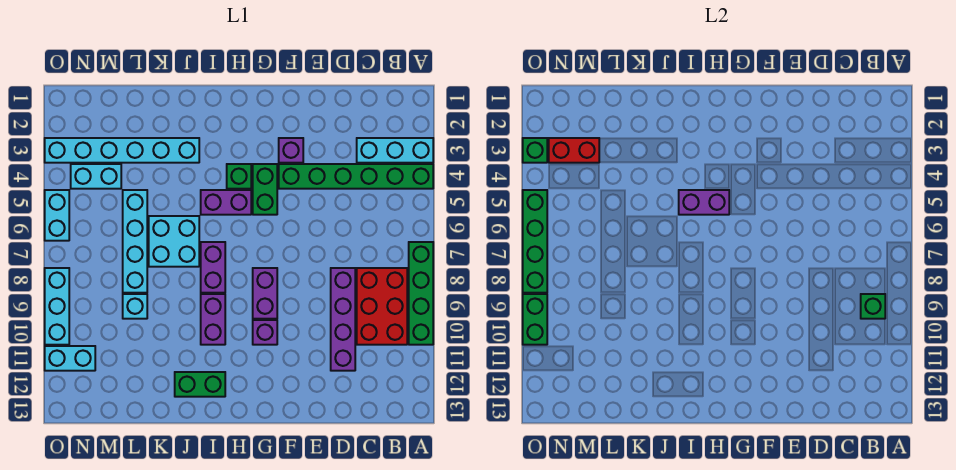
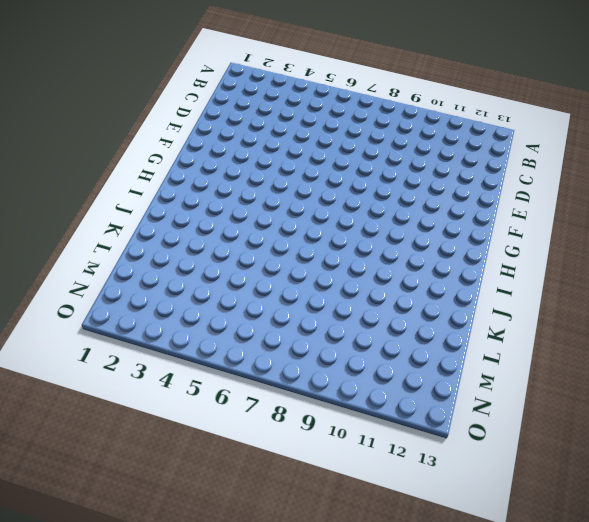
none -> cyan brick A3:C3 level 1
none -> green brick A4:F4 level 1
none -> green brick A7:A10 level 1

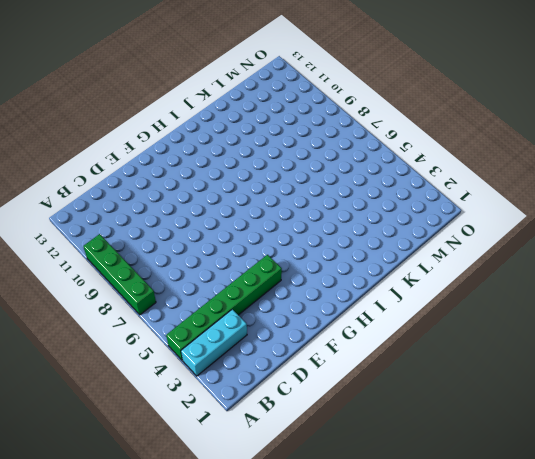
none -> red brick B8:C10 level 1
none -> purple brick D8:D11 level 1
none -> purple brick F3 level 1

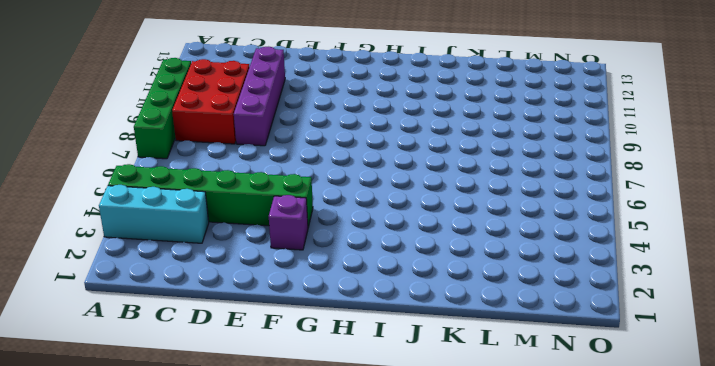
none -> green brick G4:G5 level 1
none -> purple brick G8:G9 level 1
none -> purple brick G10 level 1

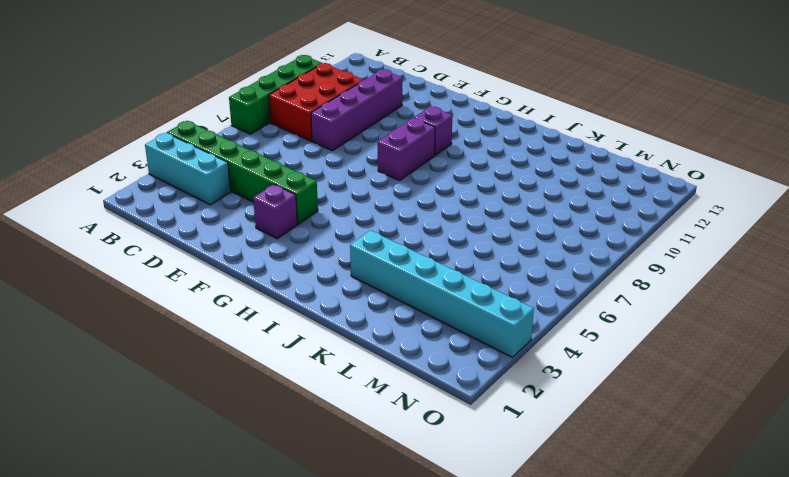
none -> green brick G4:G5 level 1
none -> green brick H4 level 1
none -> purple brick H5:I5 level 1

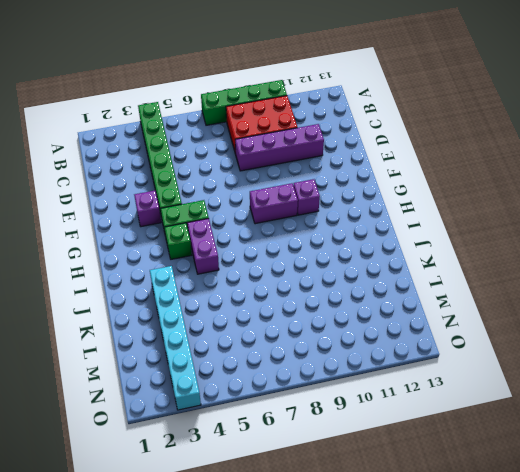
none -> cyan brick A3:C3 level 1
none -> purple brick I7:I8 level 1
none -> purple brick I9:I10 level 1

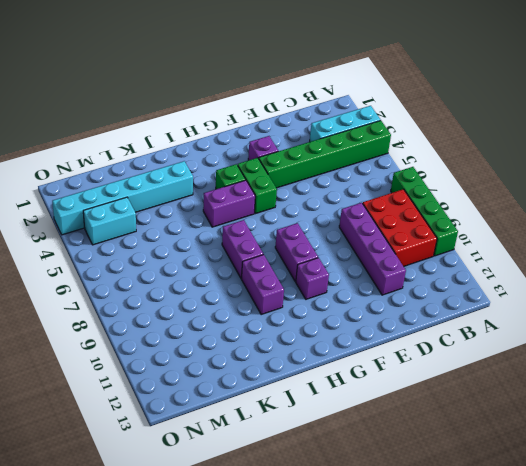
none -> green brick I12:J12 level 1
none -> cyan brick J6:K7 level 1
none -> cyan brick L5:L8 level 1

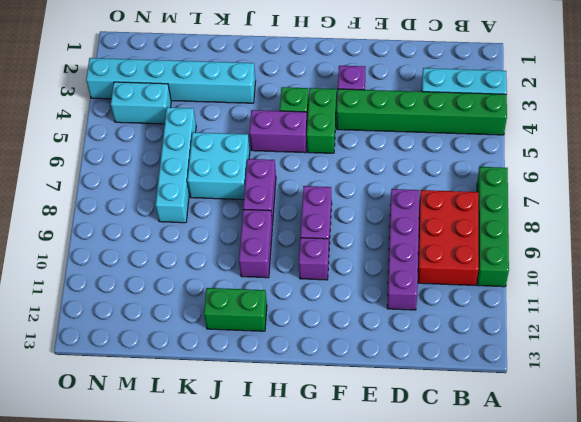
none -> cyan brick L9 level 1
none -> cyan brick N11:O11 level 1
none -> cyan brick O5:O6 level 1

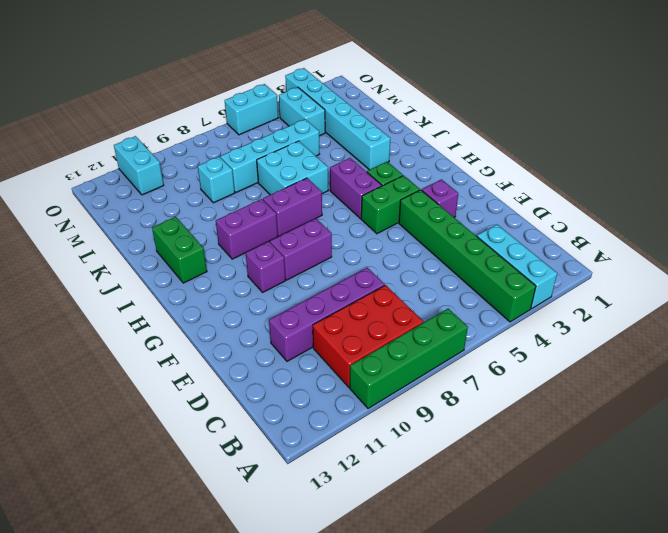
none -> cyan brick O8:O10 level 1
none -> green brick B9 level 2
none -> purple brick H5:I5 level 2

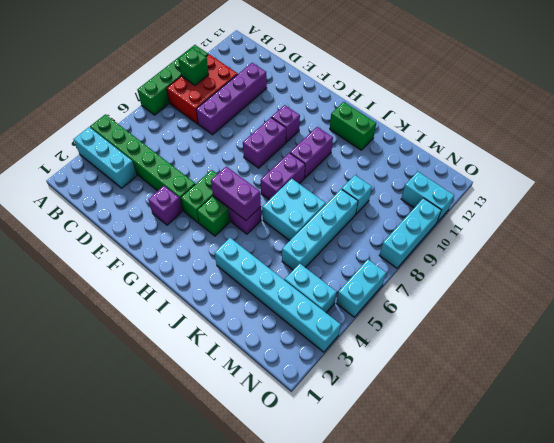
none -> red brick M3:N3 level 2
none -> green brick O3 level 2
none -> green brick O5:O8 level 2

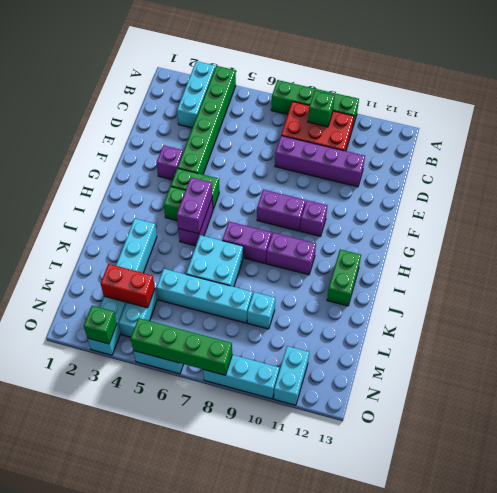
red brick M3:M4 level 2 -> red brick M3:N3 level 2
none -> green brick O9:O10 level 2

